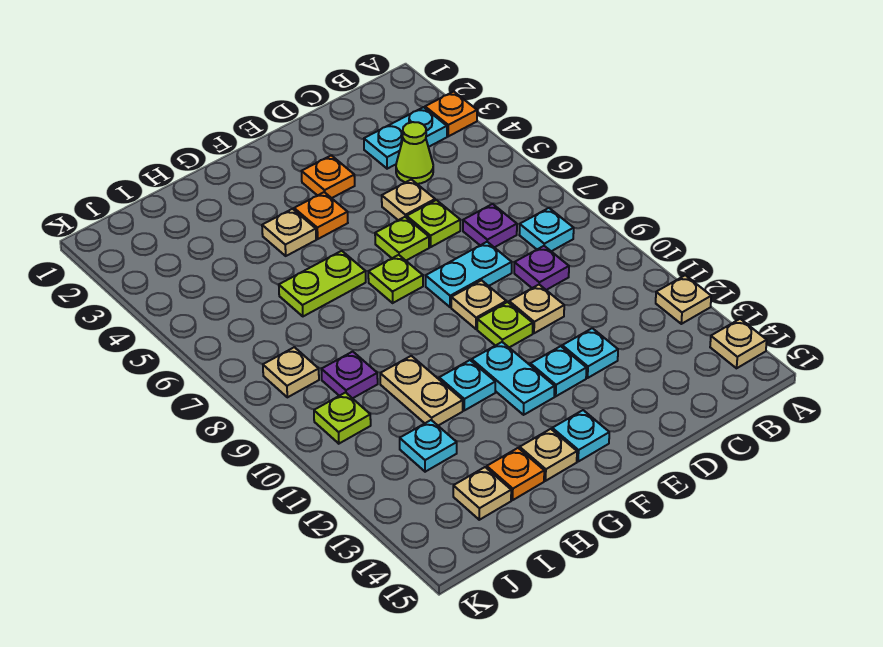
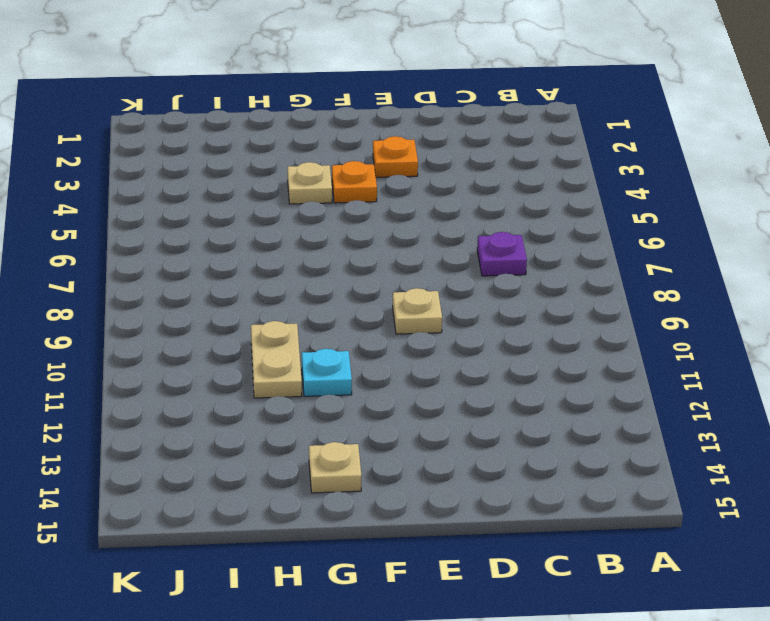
none -> orange plate A3 level 1
none -> tan plate A12 level 1
none -> tan plate A14 level 1
none -> cyan plate B3:C3 level 1

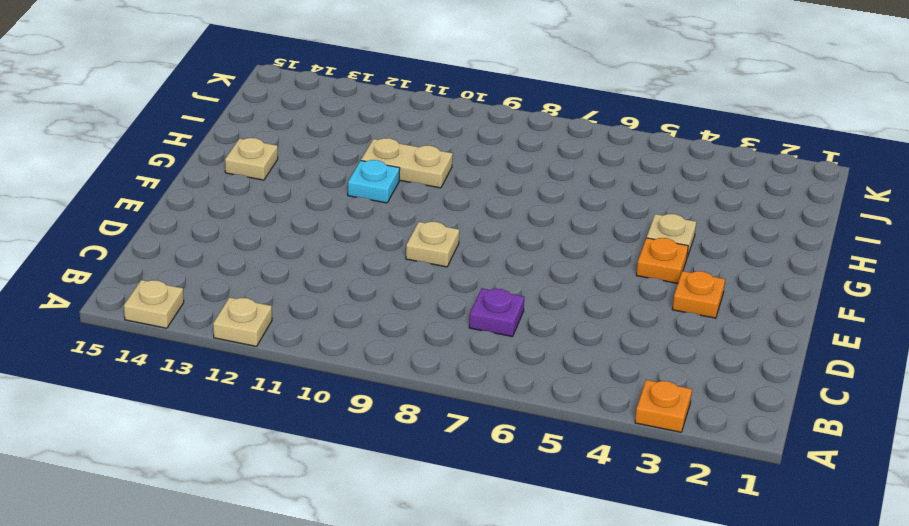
none -> cyan plate B3:C3 level 1
none -> cyan plate B8 level 1
none -> lime cone C4 level 1
none -> purple plate C9 level 1

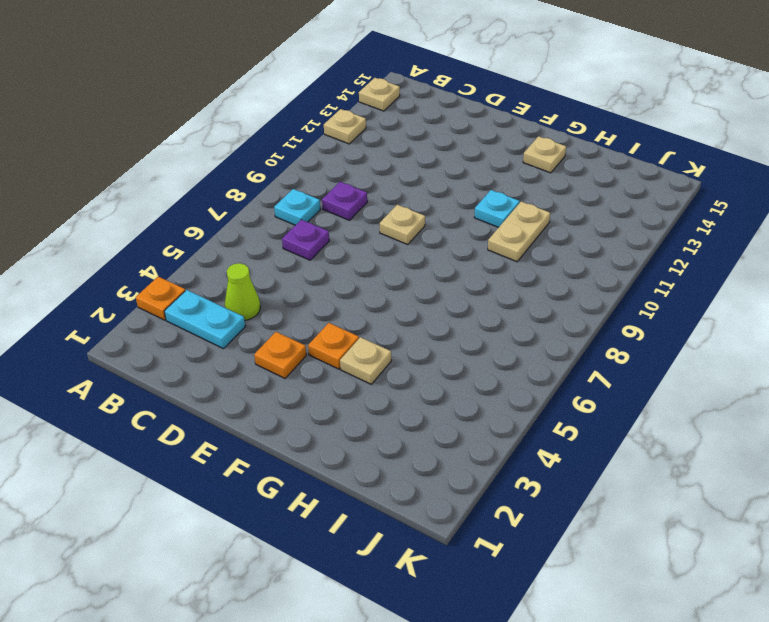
none -> tan plate D5 level 1
none -> lime plate D6 level 1
none -> cyan plate D8:E8 level 1
none -> tan plate D10 level 1

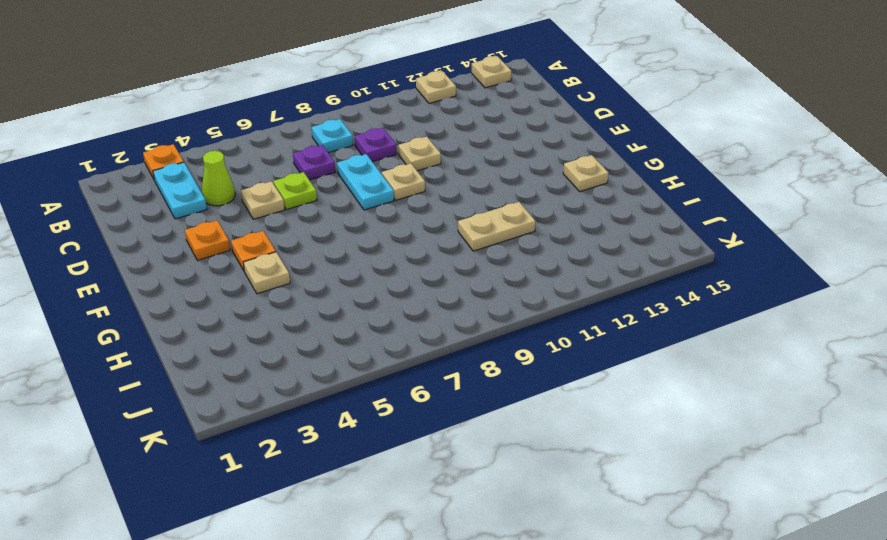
none -> cyan plate D12 level 1
none -> lime plate E6 level 1
none -> lime plate E10 level 1
none -> cyan plate E12 level 1

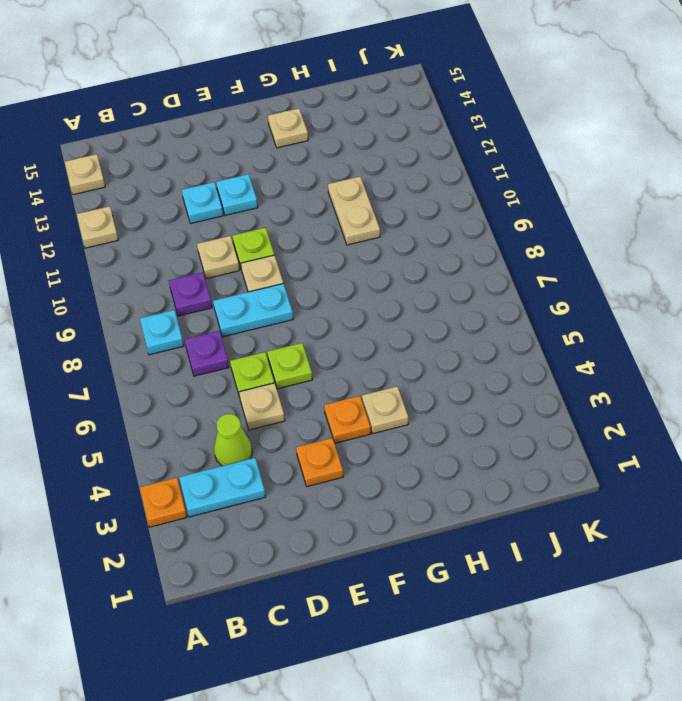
none -> lime plate F7 level 1
none -> cyan plate F11:F12 level 1
none -> cyan plate F14 level 1
none -> lime plate G6:H6 level 1

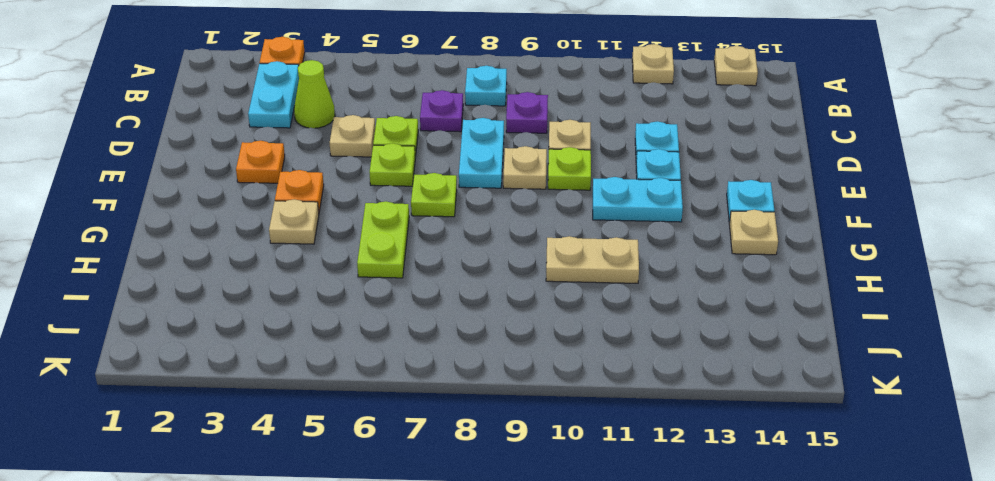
none -> cyan plate G11 level 1
none -> orange plate H14 level 1
none -> purple plate I9 level 1
none -> cyan plate I12 level 1

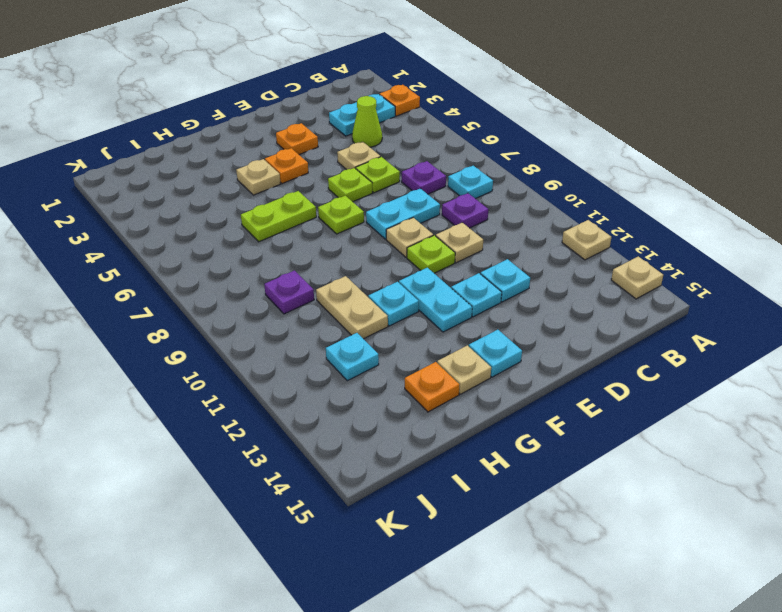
none -> tan plate I14 level 1
none -> tan plate J8 level 1
none -> lime plate J10 level 1

